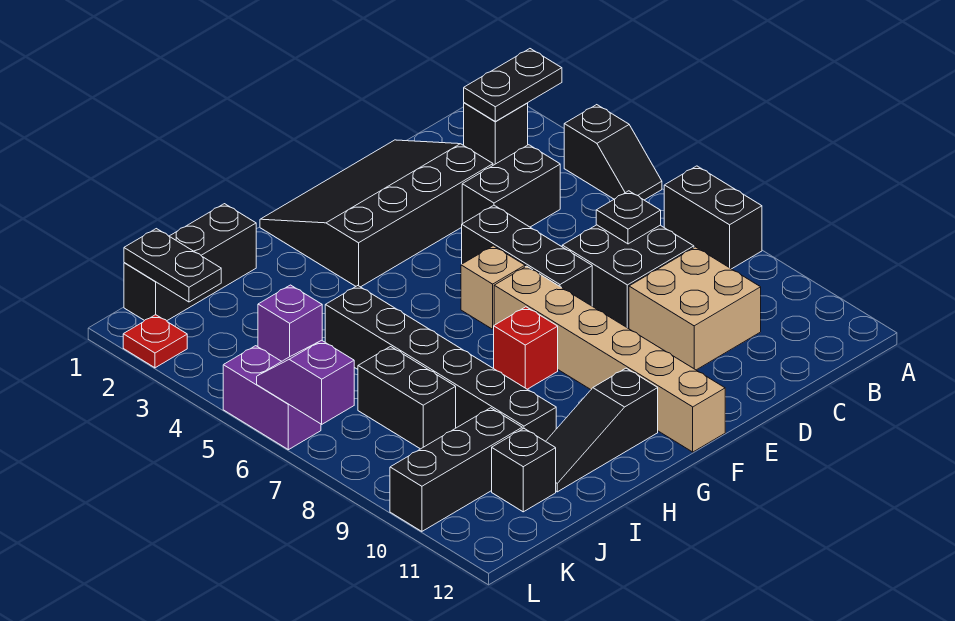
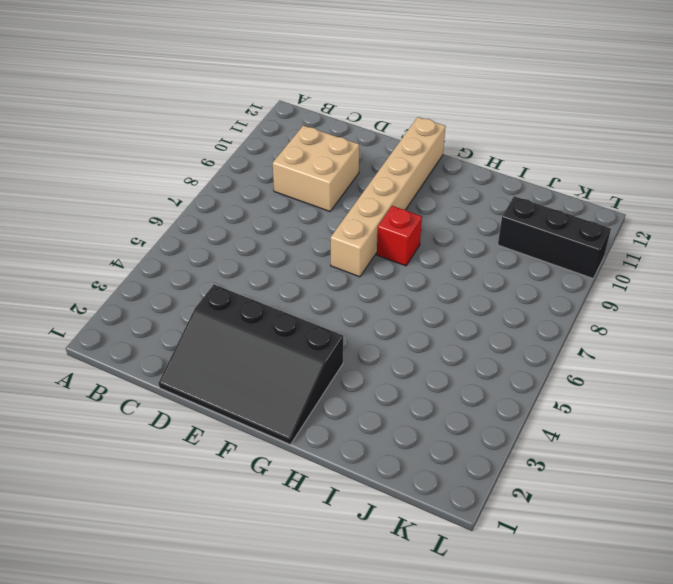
none -> black slope A4:A5 level 1 top 4
none -> black brick A7:A8 level 1
none -> black brick B2 level 1

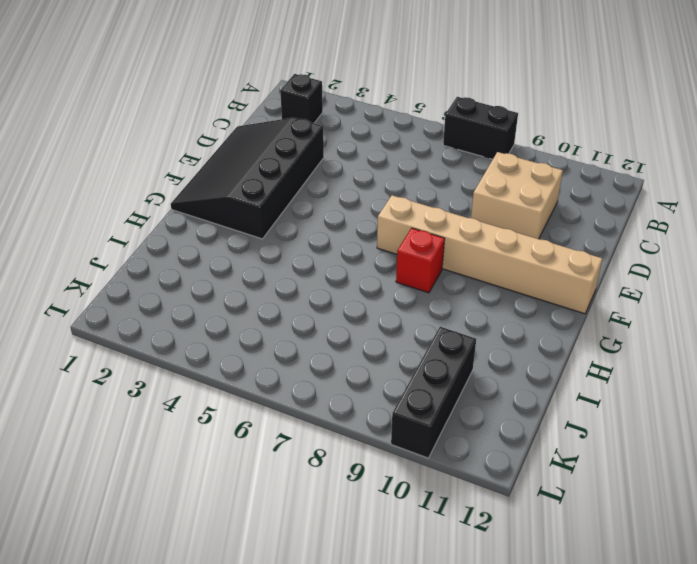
none -> black slope A4:A5 level 1 top 4
none -> black brick C4:D4 level 1
none -> black brick C7:D8 level 1

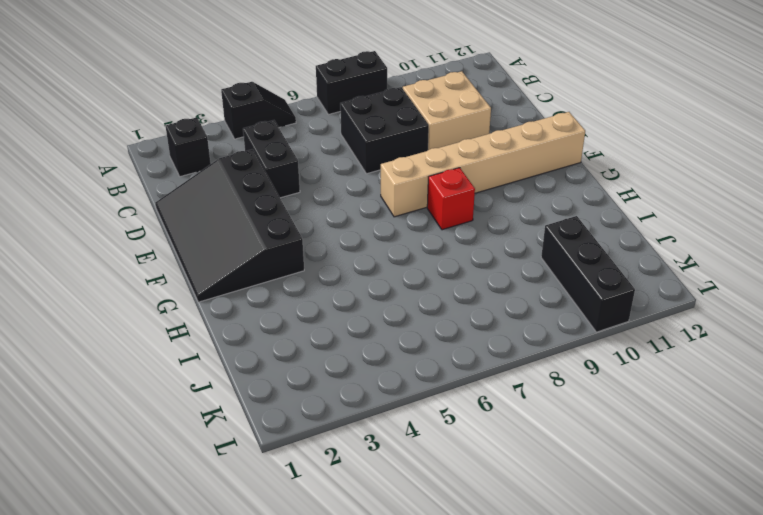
none -> black brick E5:E7 level 1
none -> tan brick F6 level 1
none -> black slope G11:I11 level 1 top G

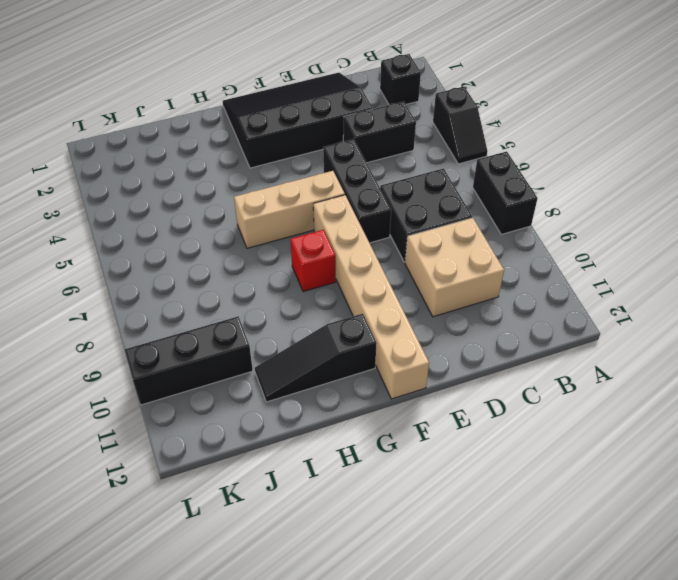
tan brick F6:H6 level 1 -> tan brick F6 level 1
none -> black brick I1:K1 level 1
none -> black brick I5:I10 level 1
none -> purple brick J4 level 1

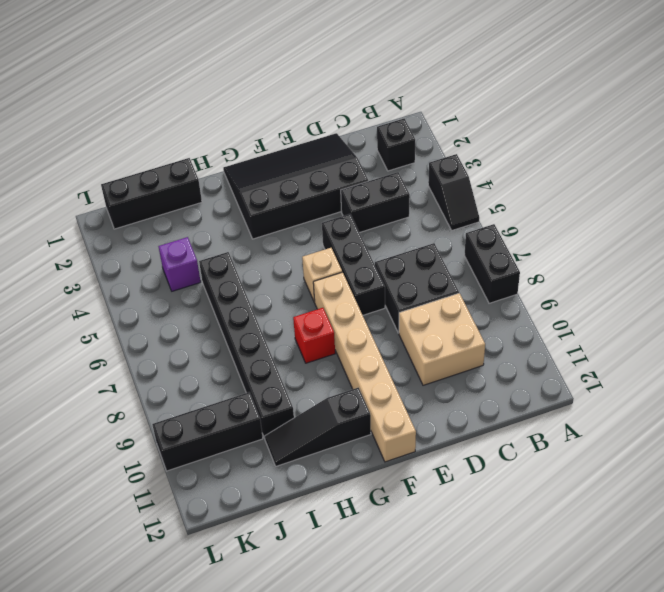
none -> black brick J7:J8 level 1
none -> black brick J11 level 1
none -> red plate L2 level 1

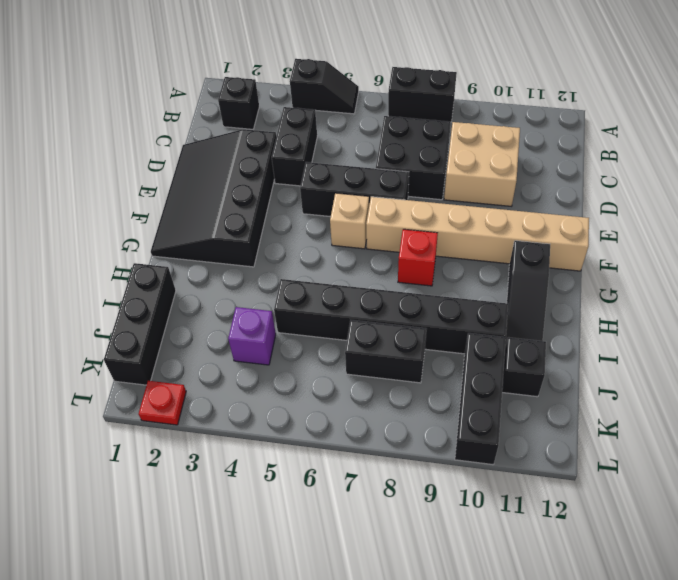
none -> purple brick L5:L6 level 1
none -> black plate A2:B2 level 2
none -> black plate C7 level 2

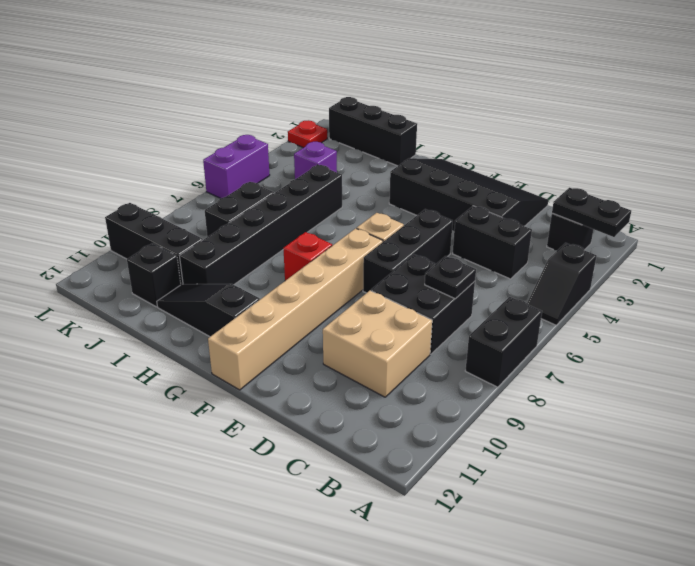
none -> black plate K1:K2 level 2
none -> purple slope L6:L7 level 2 top 7

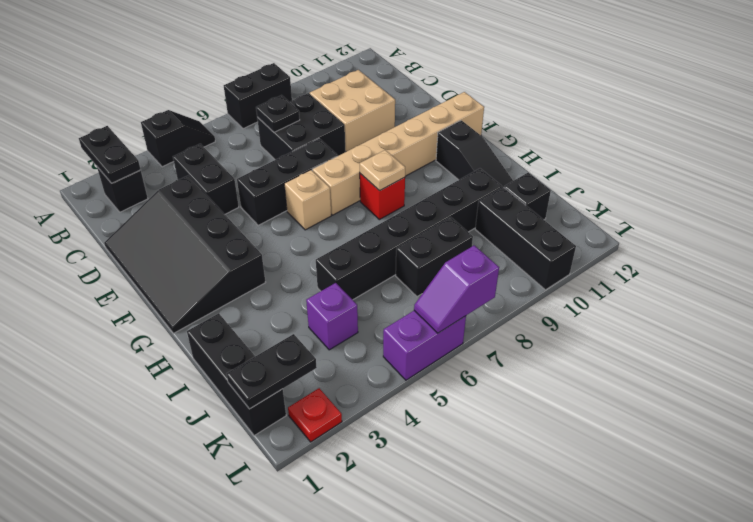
tan plate G8 level 2 -> none

